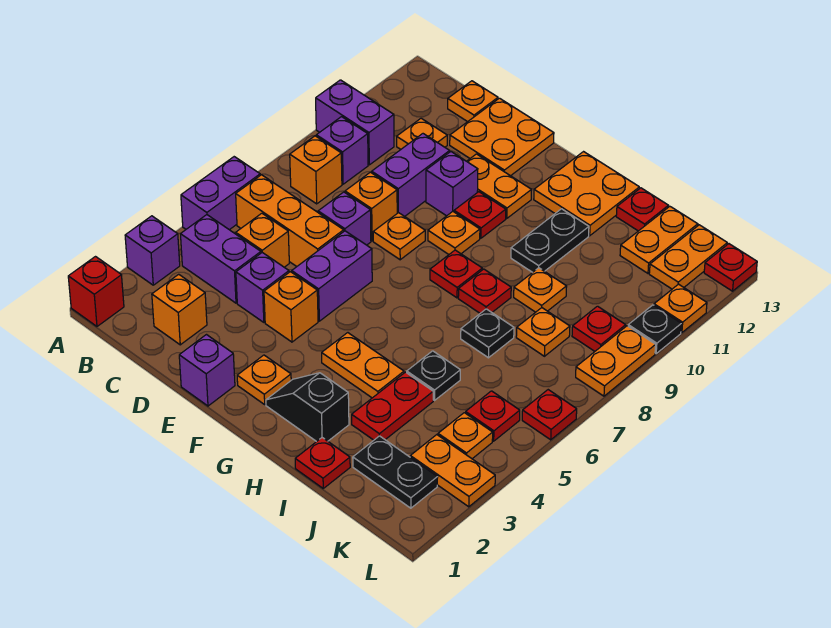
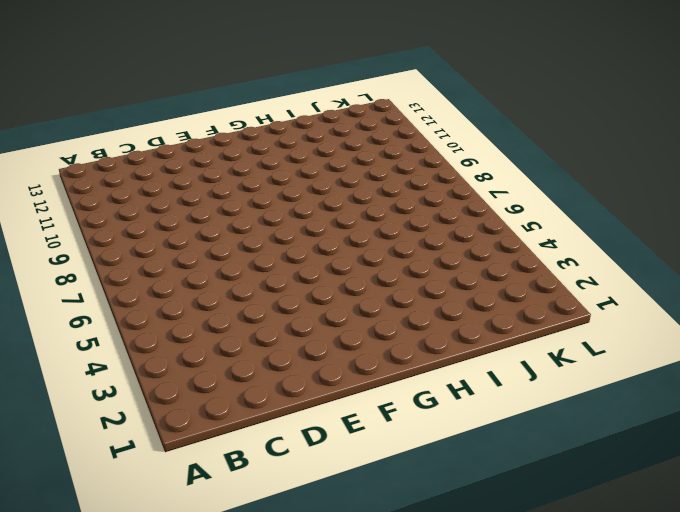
none -> red brick A1 level 1
none -> purple brick A3 level 1
none -> purple brick A5:A6 level 1
none -> purple brick A10:B10 level 1

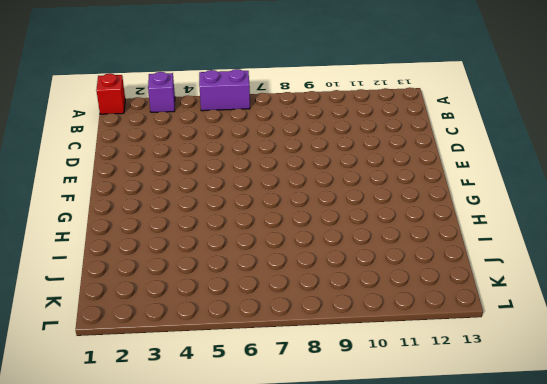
none -> purple brick A10:B10 level 1
none -> purple brick B4:C4 level 1
none -> orange brick B6:D6 level 1
none -> orange brick B8 level 1

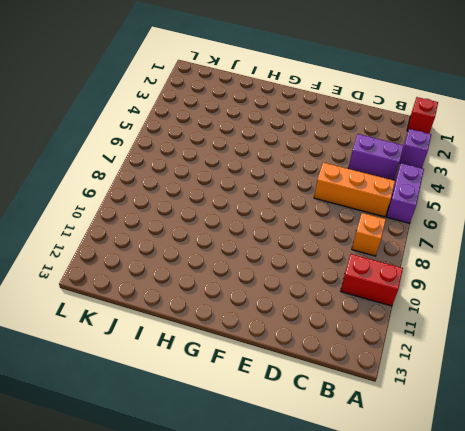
red brick A10:B10 level 1 -> purple brick A10:B10 level 1
none -> purple brick B9 level 1
none -> orange brick C2 level 1
none -> orange brick C5 level 1
none -> orange plate C11 level 1

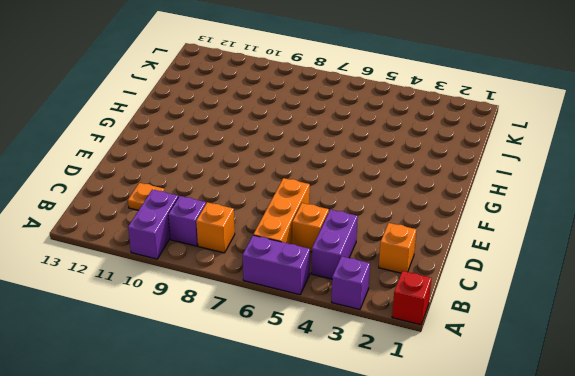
none -> orange plate C13 level 1
none -> purple brick D4 level 1
none -> purple brick D7 level 1
none -> orange brick D8 level 1

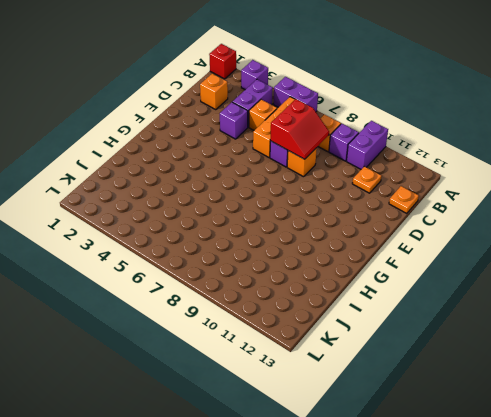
red slope C7:D8 level 2 top 7 -> none
none -> purple brick D9:D10 level 1
none -> orange plate D12:E13 level 1
none -> purple brick E1 level 1
none -> orange brick E4 level 1

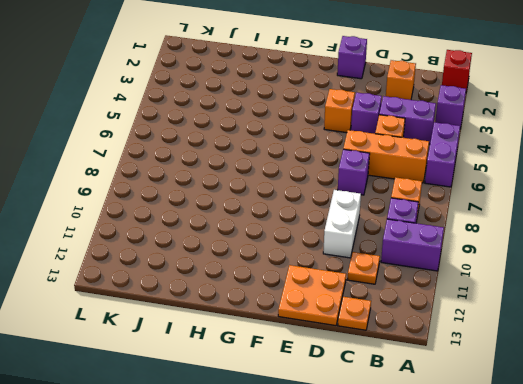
white brick D9:D10 level 1 -> purple brick D9:D10 level 1
none -> orange brick D8 level 1
none -> purple brick E5:E6 level 1
none -> orange plate E8 level 1
none -> purple brick E10 level 1

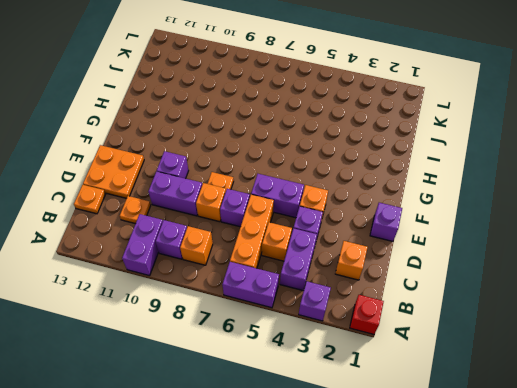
none -> orange plate E11:F11 level 1
none -> orange plate F2 level 1
none -> orange plate F9 level 1
none -> red plate F10 level 1

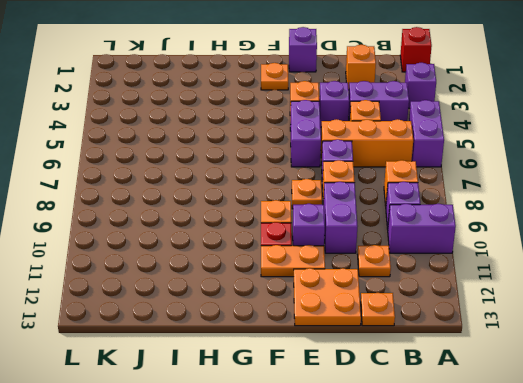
none -> black slope G2:H2 level 1 top H
none -> orange plate G4:H4 level 1
none -> red plate G8 level 1
none -> orange plate G12:H13 level 1

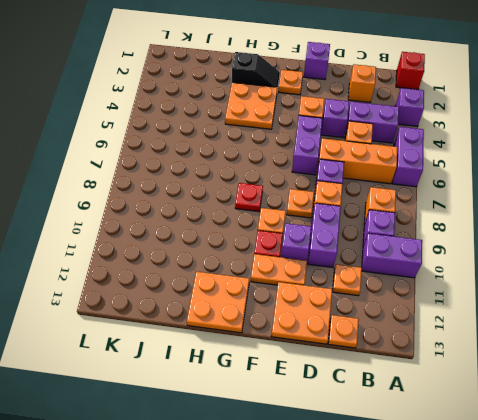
orange plate G3:H4 level 1 -> orange plate G4:H4 level 1
none -> red plate H8 level 1
none -> black plate H10:H11 level 1
none -> red plate I1 level 1
none -> red plate I3:I4 level 1

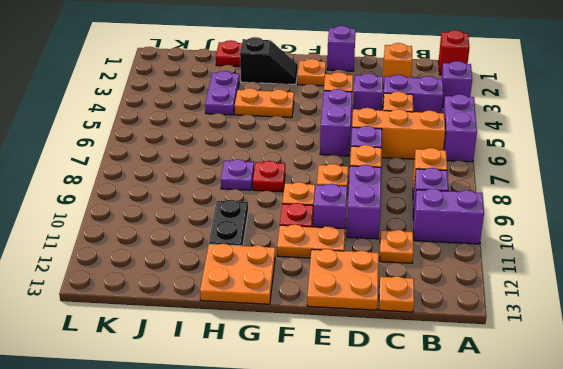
purple plate H8 level 1 -> red plate H8 level 1
purple plate I3:I4 level 1 -> red plate I3:I4 level 1
none -> black plate I5 level 1
none -> black plate I7 level 1
none -> orange plate I9 level 1
none -> red plate I13 level 1

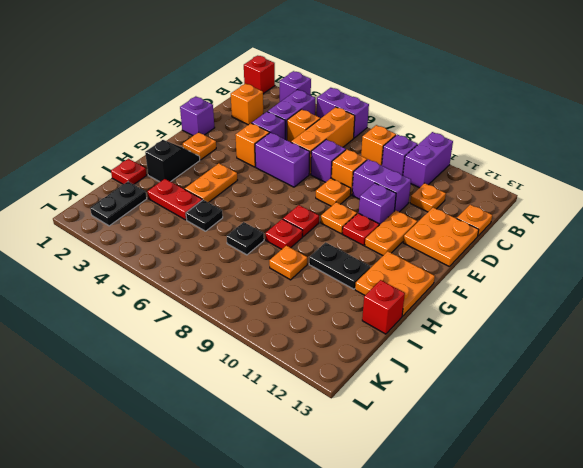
red brick I13 level 1 -> red plate I13 level 1
none -> orange plate J8 level 1
none -> orange plate J12:J13 level 1
none -> orange plate K3:L3 level 1
none -> orange plate K4 level 1

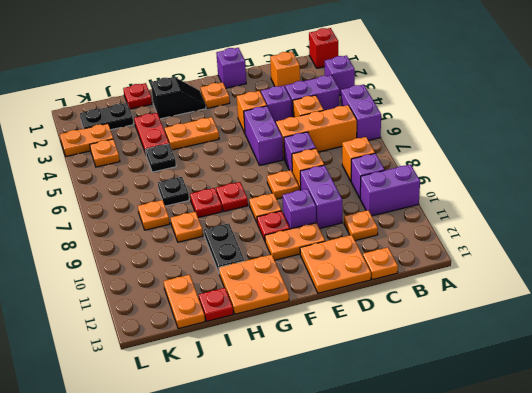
none -> red plate K5 level 1
none -> red plate K9 level 1
none -> orange plate K12:K13 level 1
none -> red plate L6 level 1

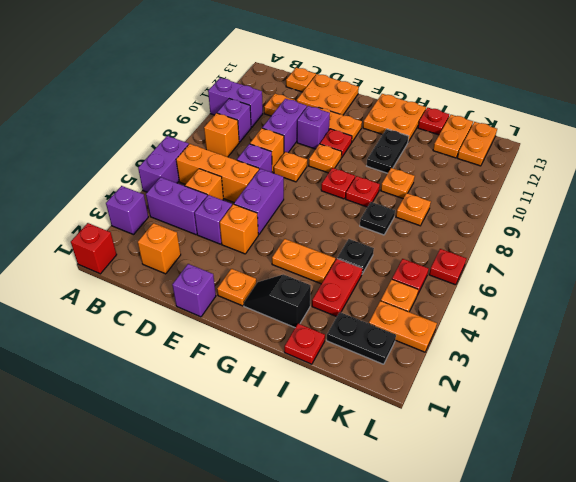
none -> red plate K9 level 1
none -> orange plate L8:L9 level 1
none -> black plate L10 level 1
none -> orange plate L11 level 1

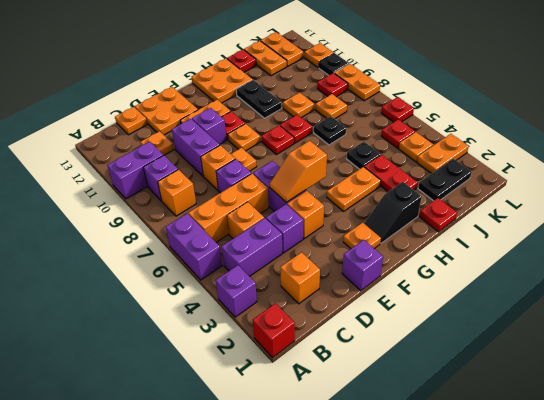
orange slope E5:F5 level 2 top F -> none
none -> red plate L13 level 1

